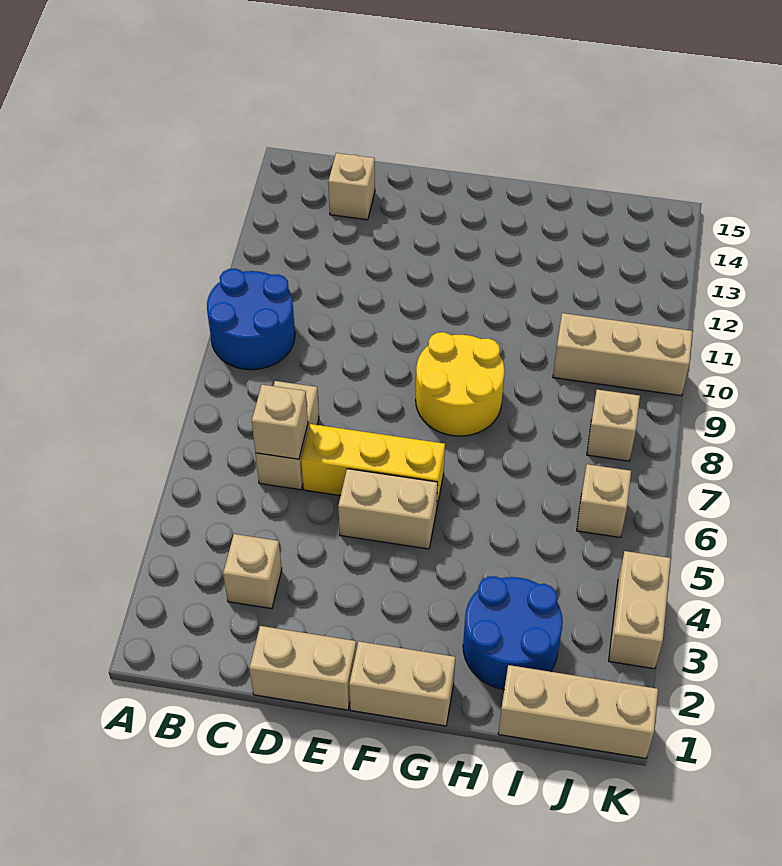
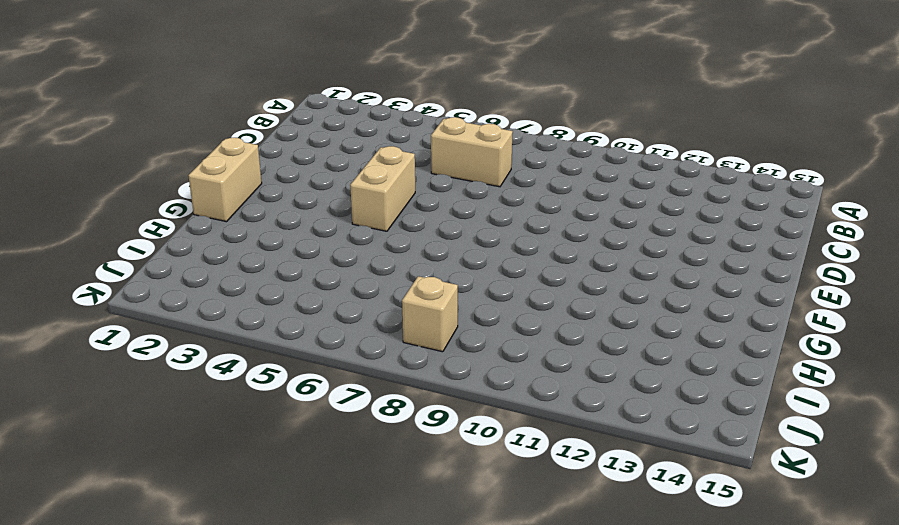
none -> blue round brick A9:B10 level 1
none -> tan brick C3 level 1
none -> tan brick C14 level 1

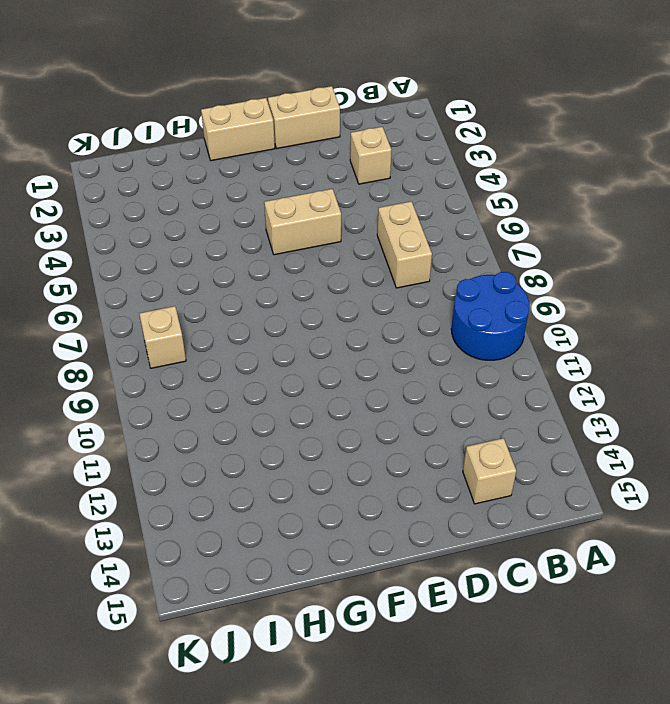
none -> yellow brick D6:F6 level 1
none -> yellow round brick F8:G9 level 1
none -> blue round brick H2:I3 level 1

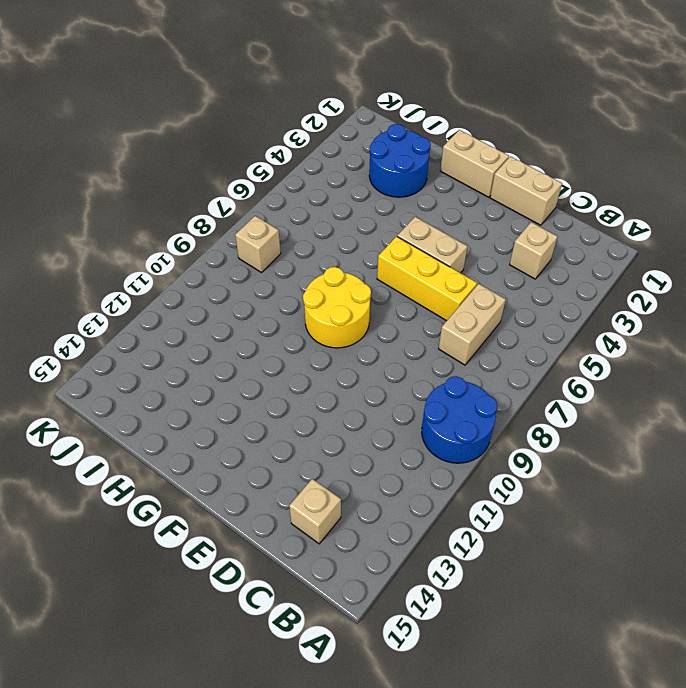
none -> tan brick I1:K1 level 1
none -> tan brick I10:K10 level 1
none -> tan brick J6 level 1

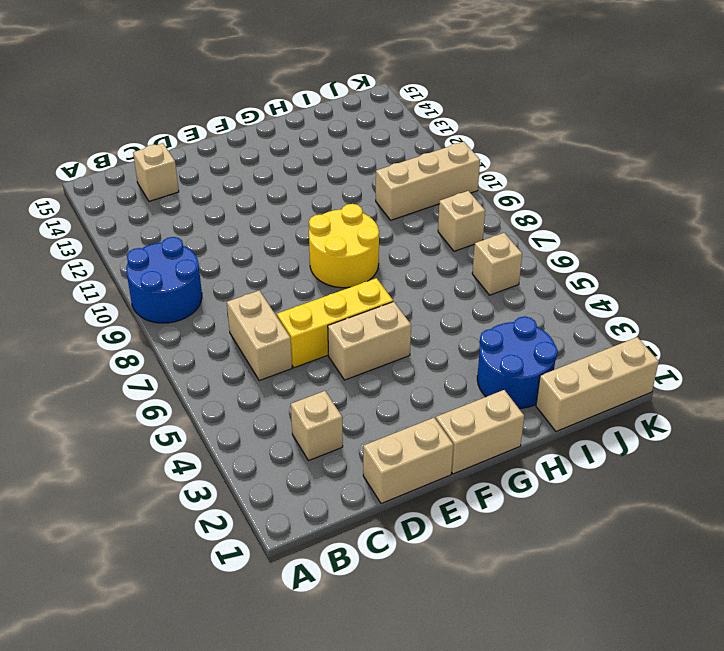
none -> tan brick K3:K4 level 1
none -> tan brick C6 level 2

